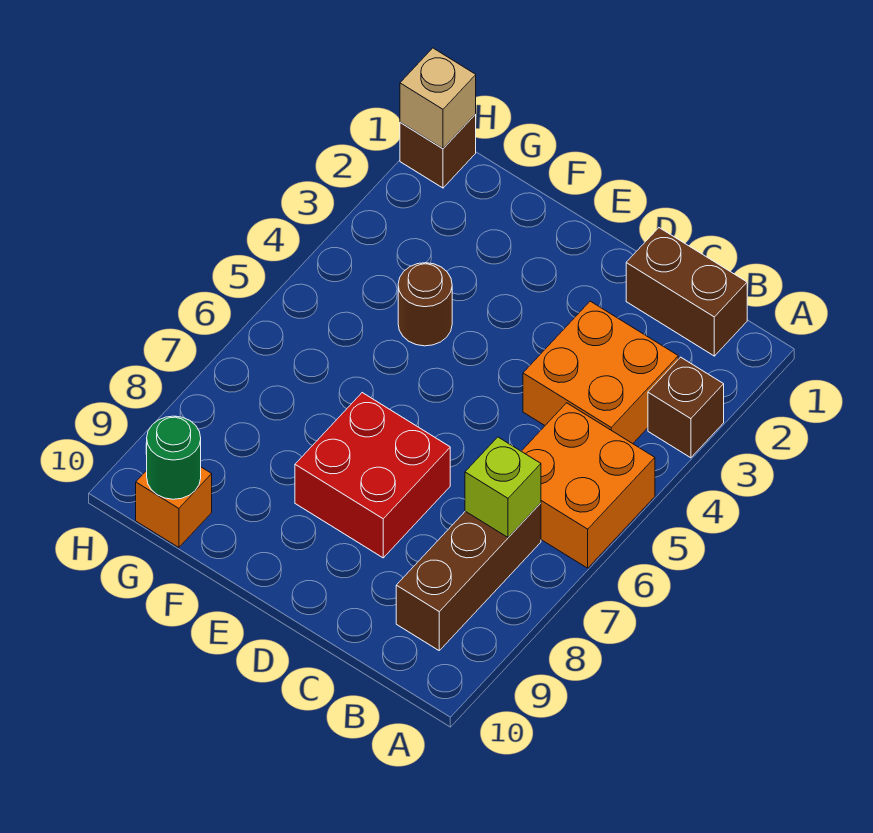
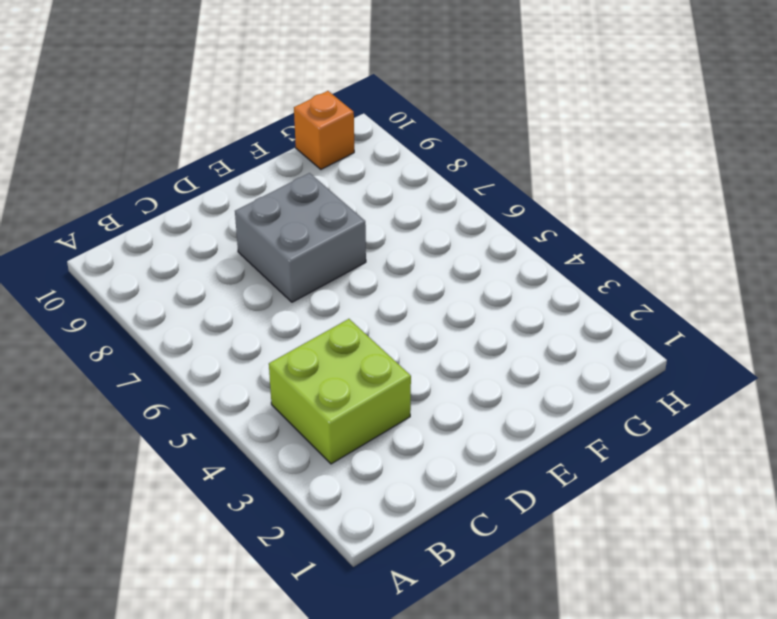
lime brick B3:C4 level 1 -> orange brick B3:C4 level 1
grey brick D7:E8 level 1 -> red brick D7:E8 level 1
none -> brown brick A3 level 1
none -> orange brick A5:B6 level 1
none -> brown brick B1:C1 level 1

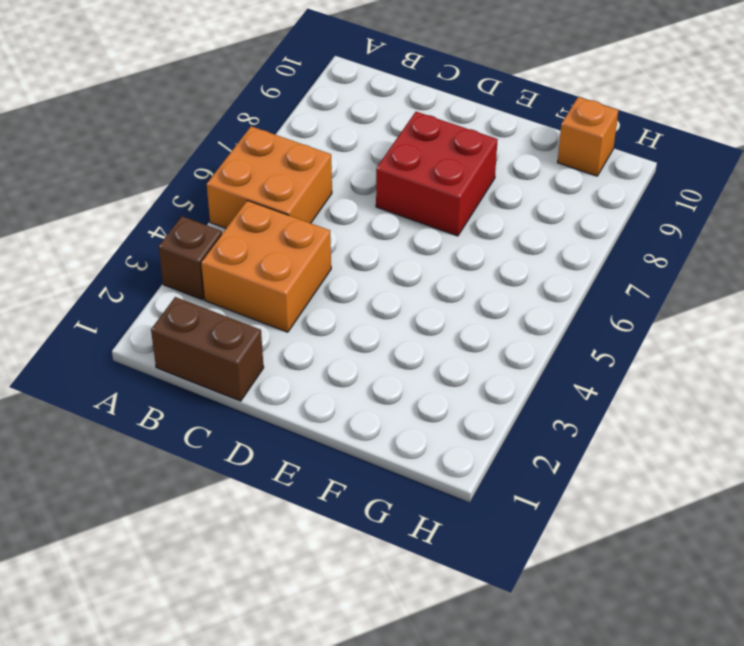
none -> brown brick B7:B9 level 1
none -> brown round brick F4 level 1
none -> brown brick H1 level 1

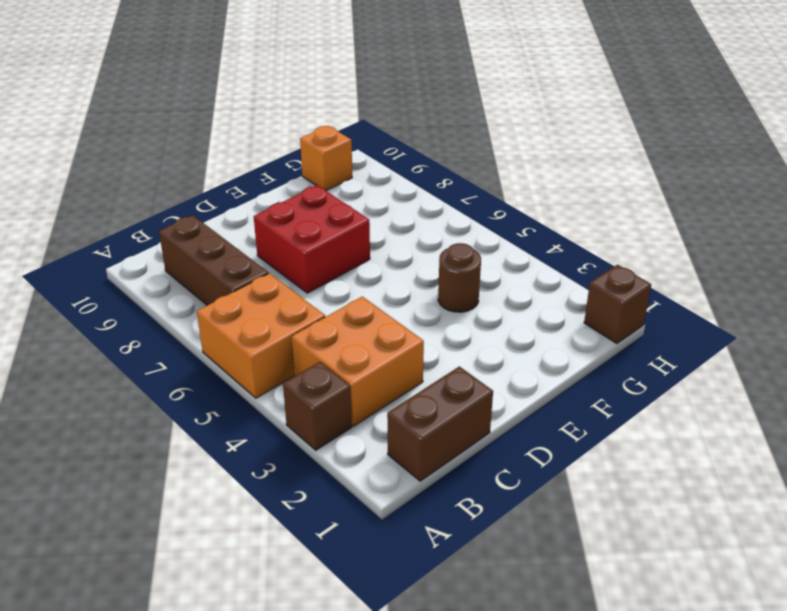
none -> lime brick B7 level 2
none -> green round brick G10 level 2
none -> tan brick H1 level 2

